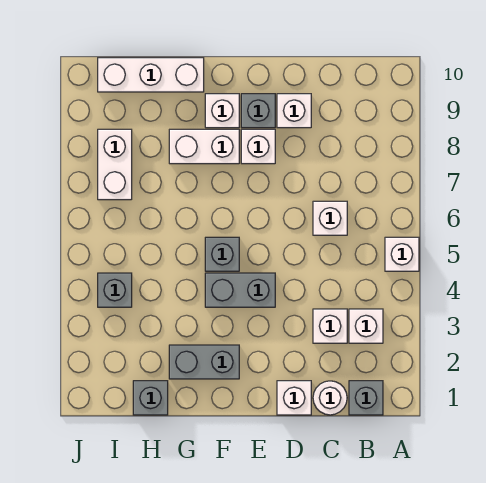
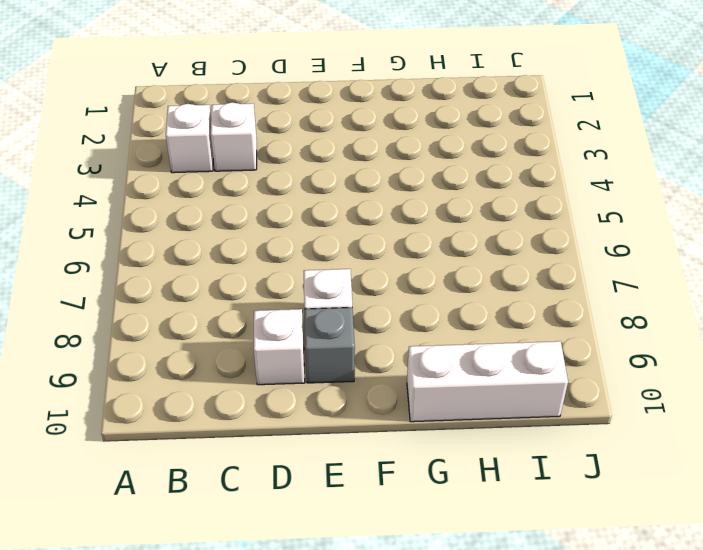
none -> white brick A5 level 1
none -> grey brick B1 level 1
none -> white round brick C1 level 1

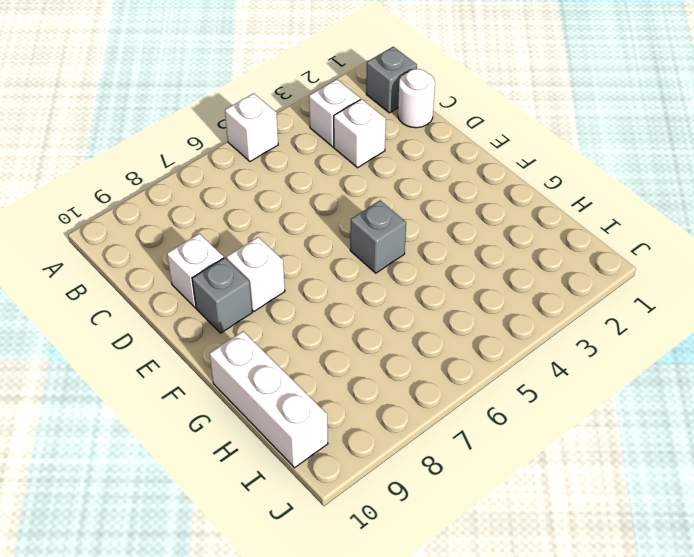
none -> white brick C6 level 1
none -> white brick D1 level 1
none -> grey brick E4:F4 level 1

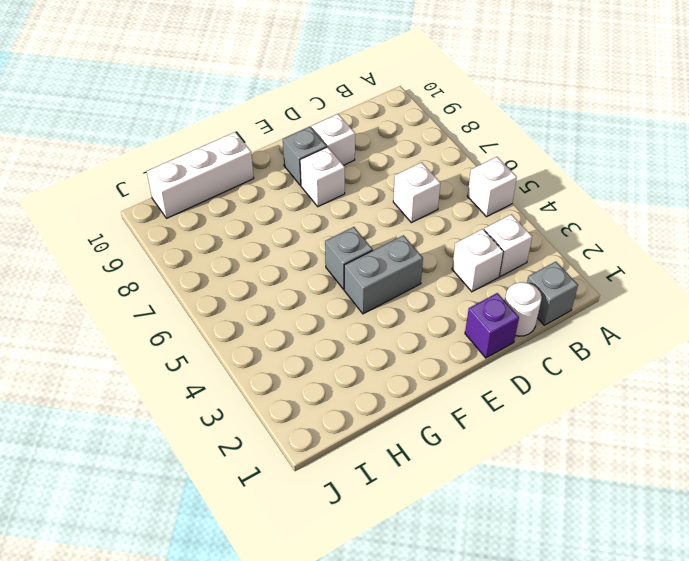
purple brick D1 level 1 -> white brick D1 level 1
none -> grey brick F2:G2 level 1
none -> white brick F8:G8 level 1
none -> white brick F9 level 1

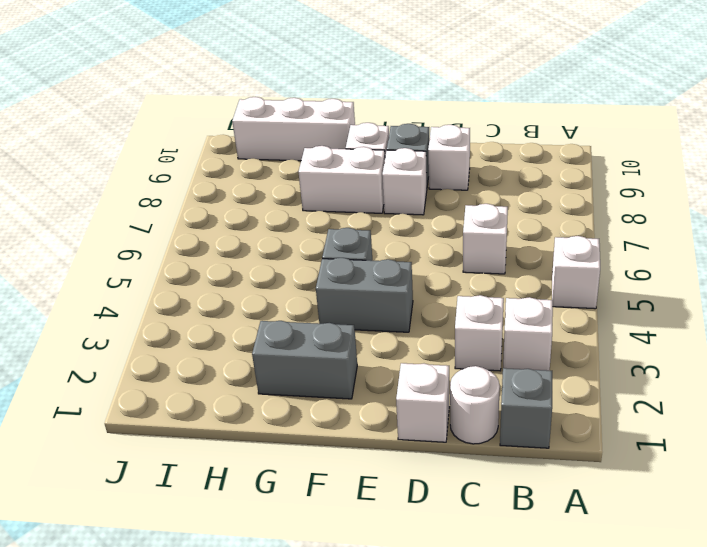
none -> grey brick H1 level 1
none -> grey brick I4 level 1
none -> white brick I7:I8 level 1

